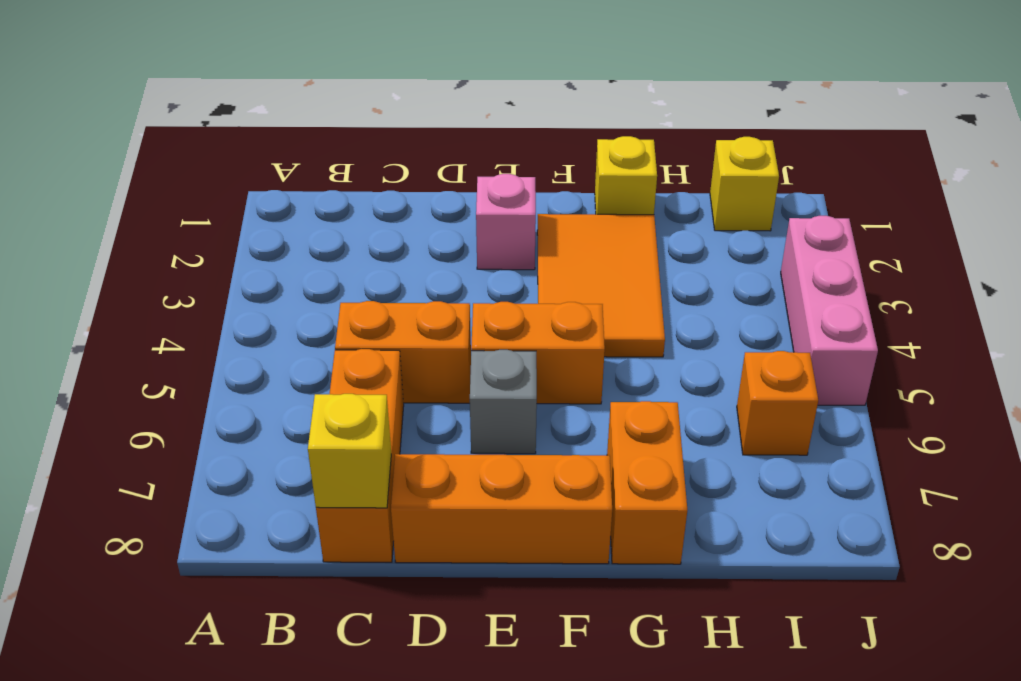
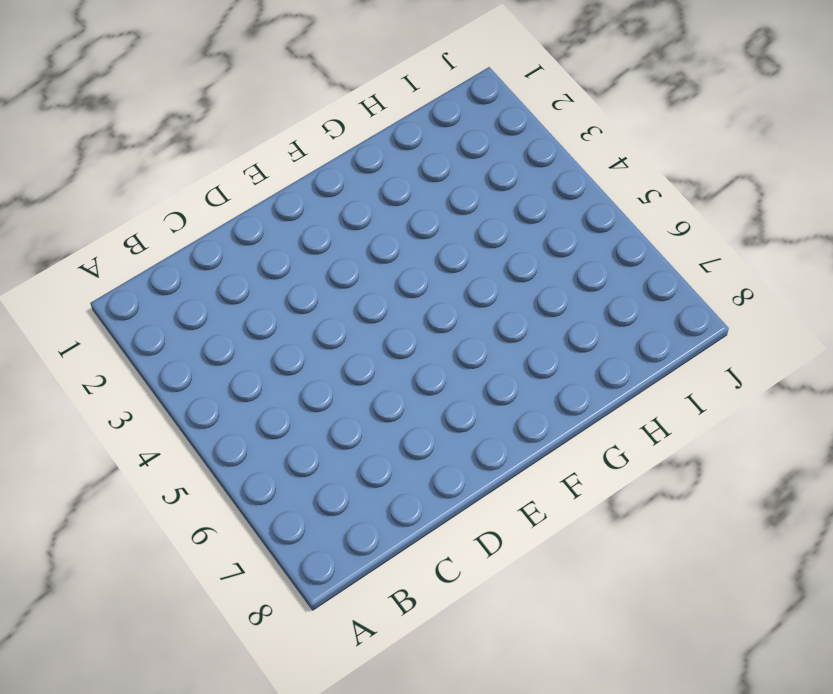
none -> orange brick C5:D5 level 1
none -> orange brick C6:C8 level 1
none -> orange brick D8:F8 level 1

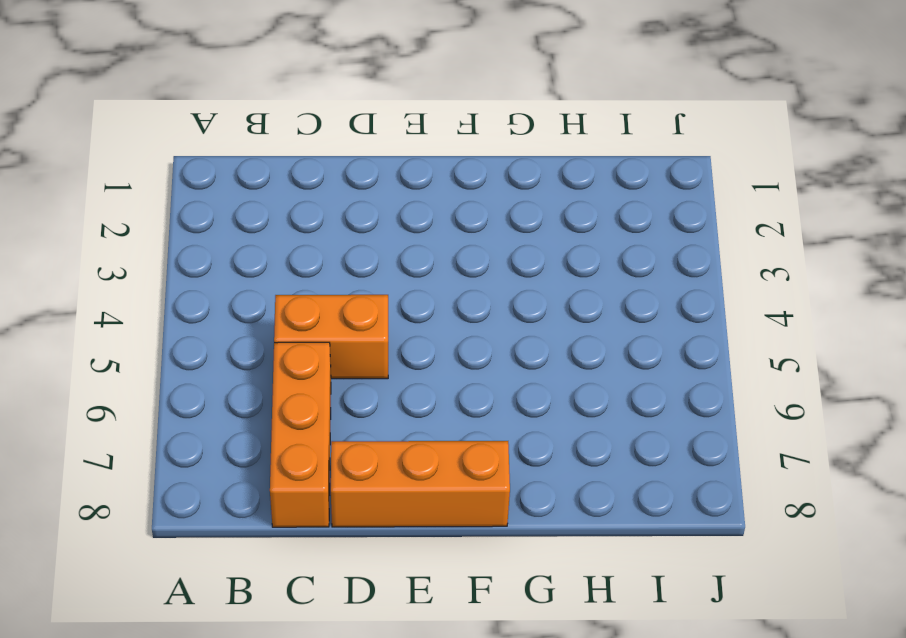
none -> pink brick E2 level 1
none -> orange brick E5:F5 level 1
none -> grey brick E6 level 1

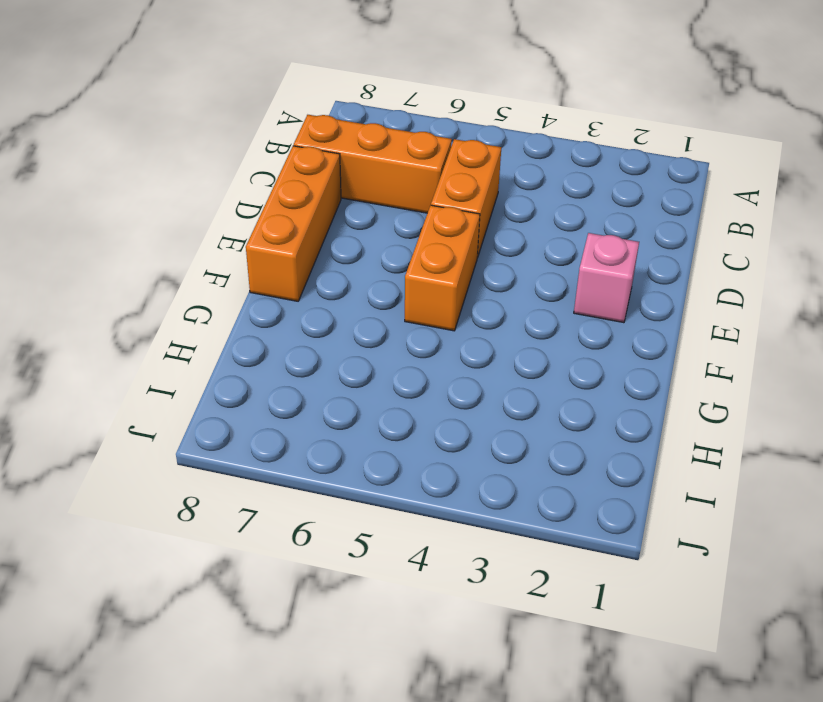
none -> grey brick E6 level 1
none -> orange tile F2:G4 level 1
none -> yellow brick G1 level 1

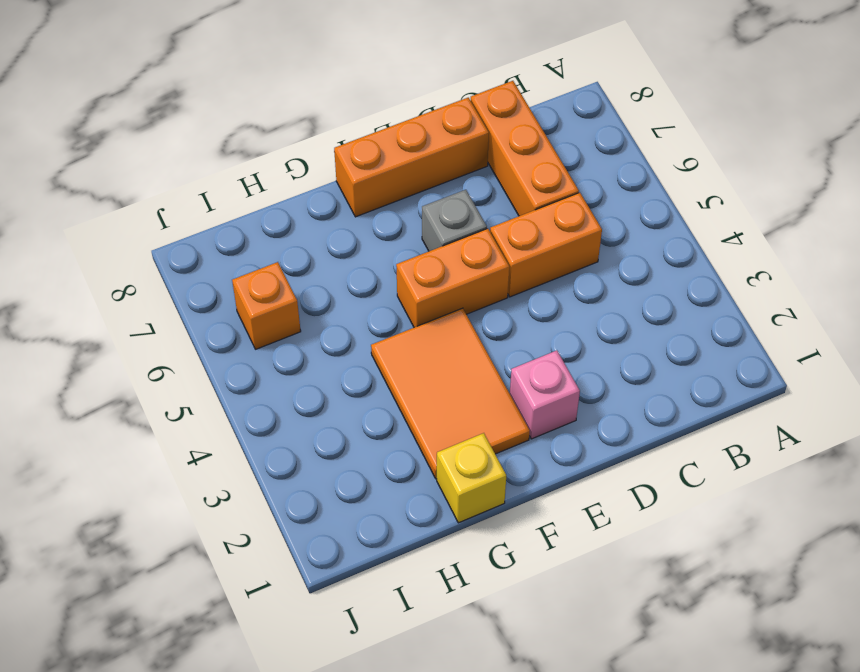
none -> orange brick G7:G8 level 1
none -> yellow brick I1 level 1
none -> pink brick J3:J5 level 1

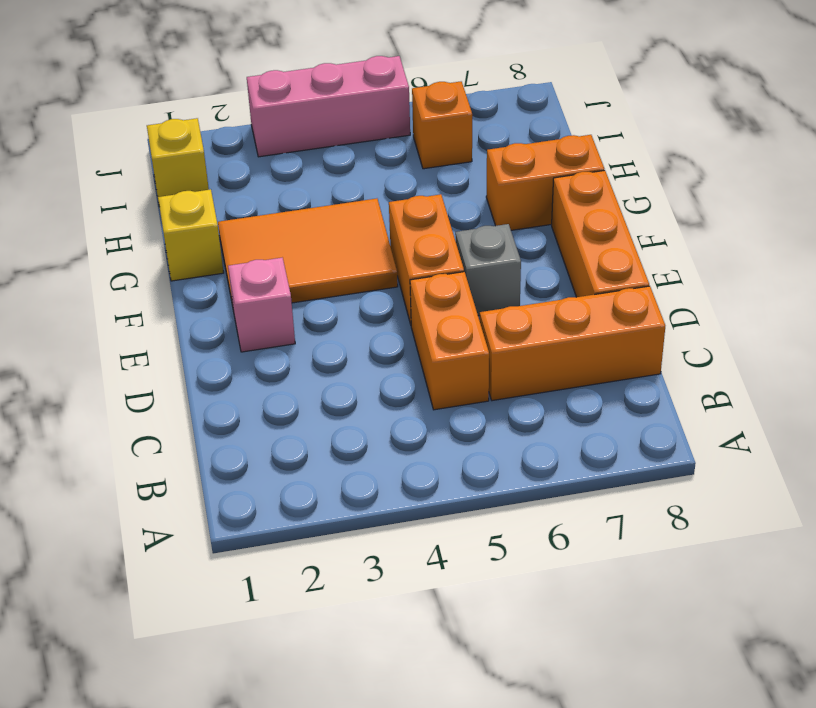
none -> yellow brick C8 level 2

